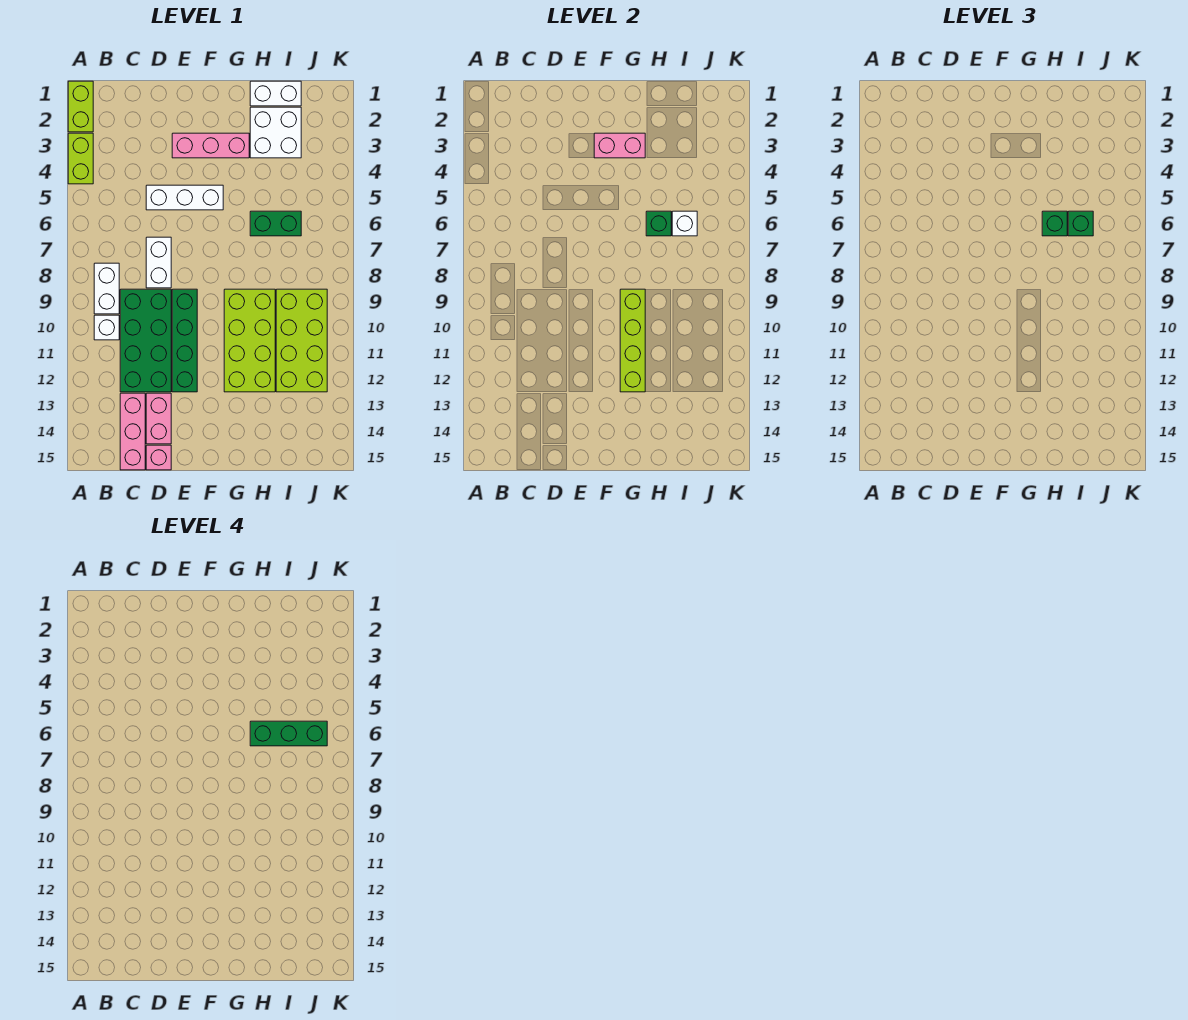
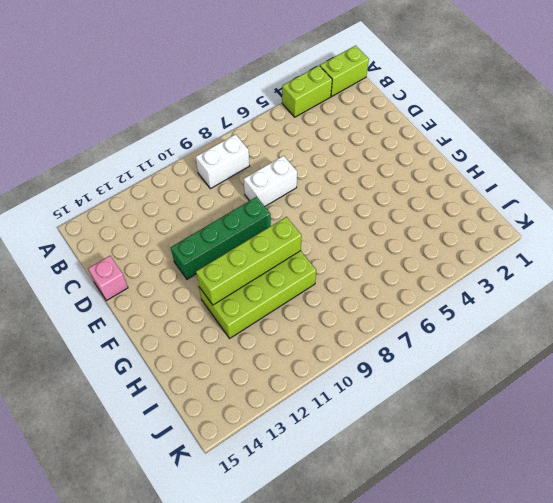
none -> white brick B10 level 1
none -> green brick C9:D12 level 1
none -> pink brick C13:C15 level 1

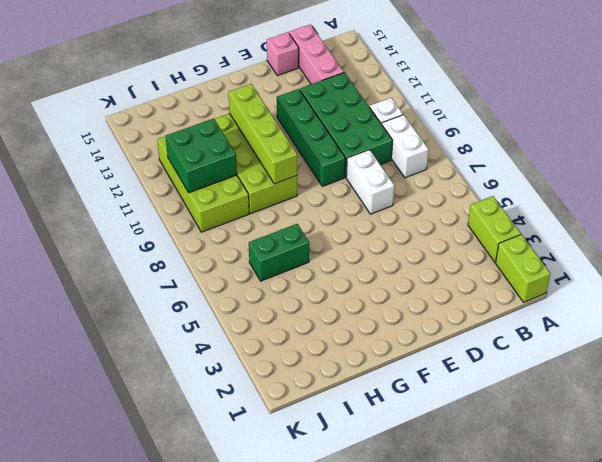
green brick I10:J11 level 2 -> none
none -> white brick D5:F5 level 1
none -> pink brick D13:D14 level 1
none -> pink brick E3:G3 level 1

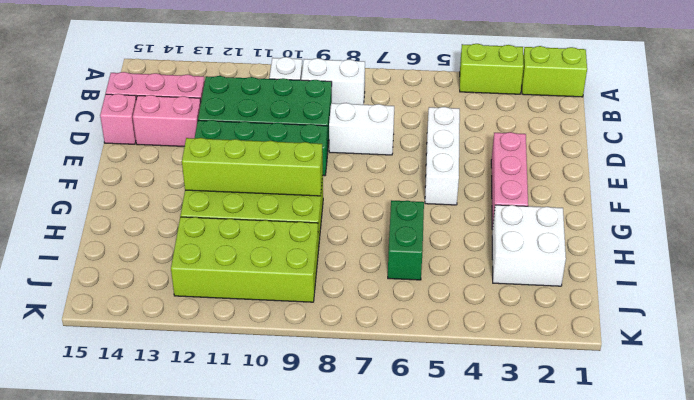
none -> white brick H1:I1 level 1
none -> pink brick F3:G3 level 2
none -> green brick H6 level 2

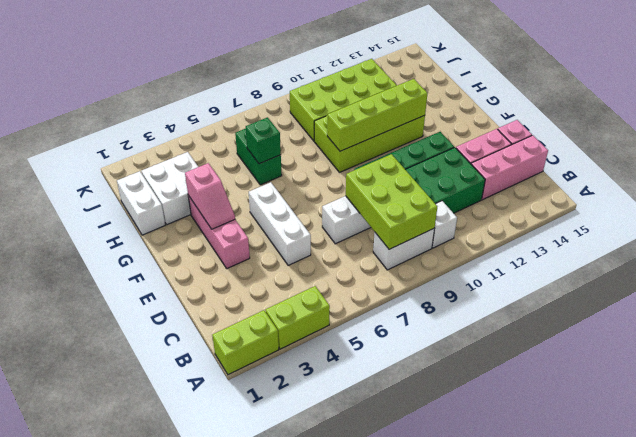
lime brick B8:D9 level 2 -> none
pink slope F3:G3 level 2 top G -> pink brick F3:G3 level 2
none -> white brick I6 level 2
none -> green brick H6 level 3
none -> green brick I6 level 3

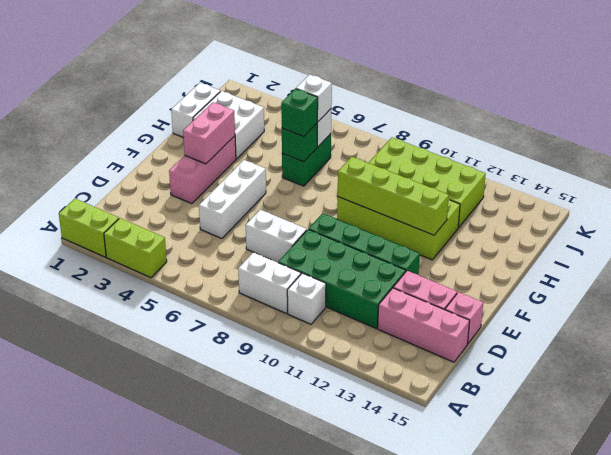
white brick I6 level 3 -> green brick I6 level 3
none -> green brick H6:J6 level 4

